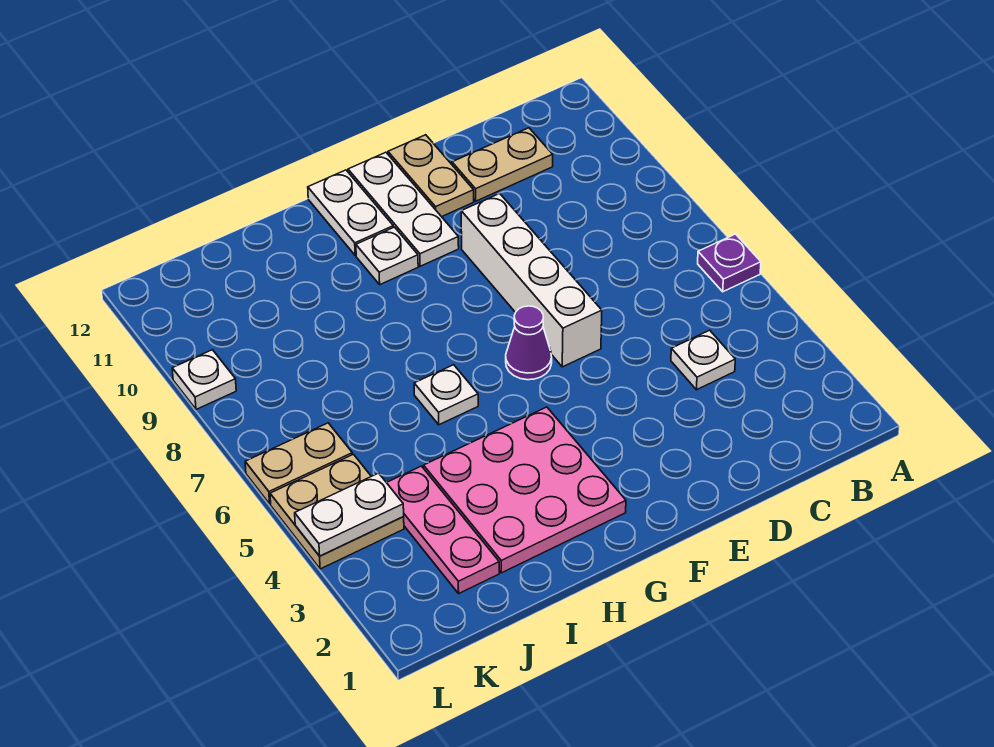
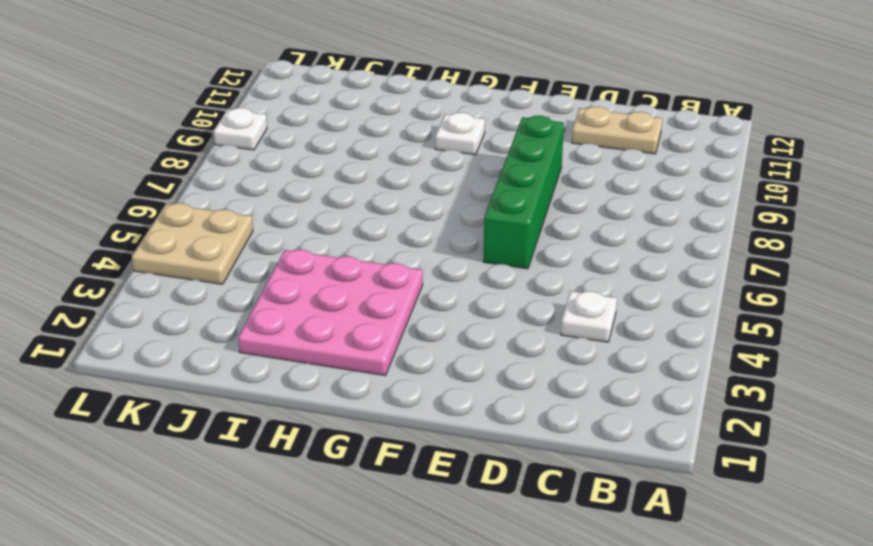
green brick E6:E9 level 1 -> white brick E6:E9 level 1
none -> purple plate A6 level 1
none -> tan plate E11:E12 level 1
none -> purple cone F6 level 1

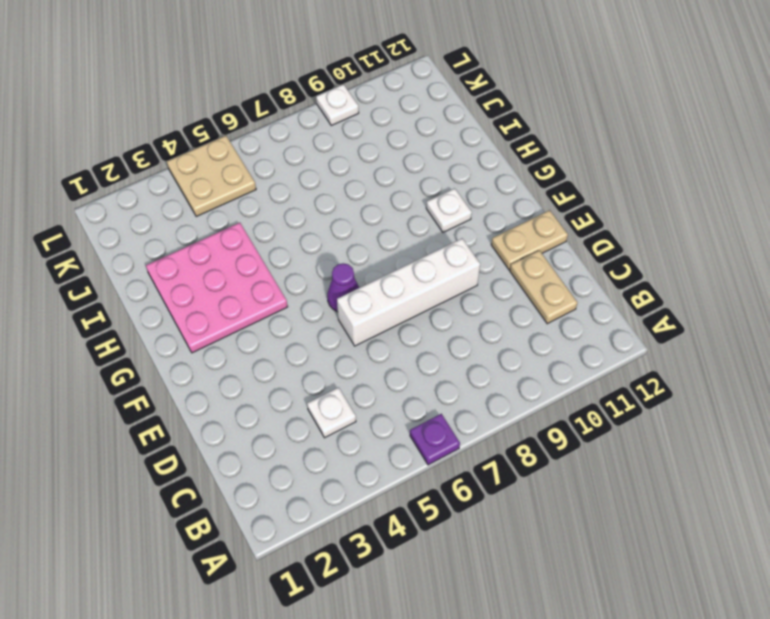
none -> white plate F10:F12 level 1
none -> white plate G11:G12 level 1
none -> white plate H6 level 1

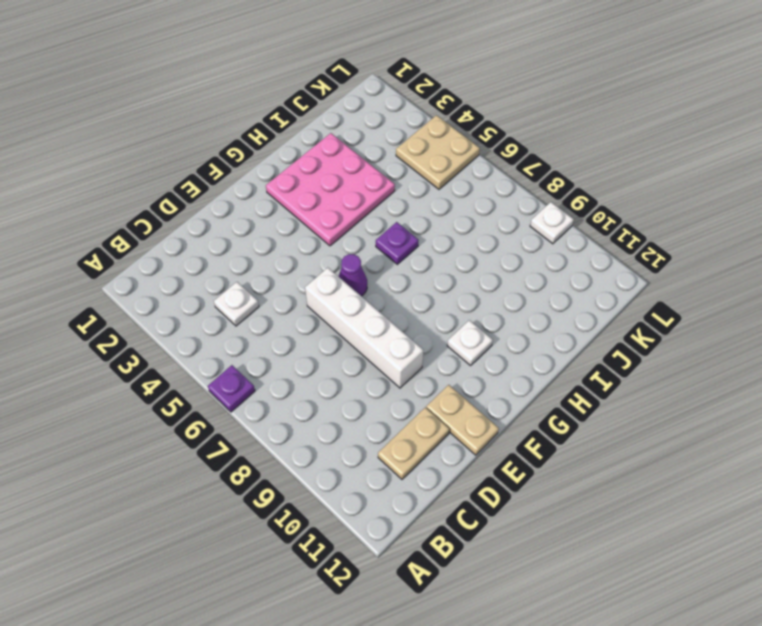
purple plate H6 level 1 -> white plate H6 level 1
none -> white plate F10:F12 level 1
none -> white plate G11:G12 level 1
none -> pink plate J2:J4 level 1

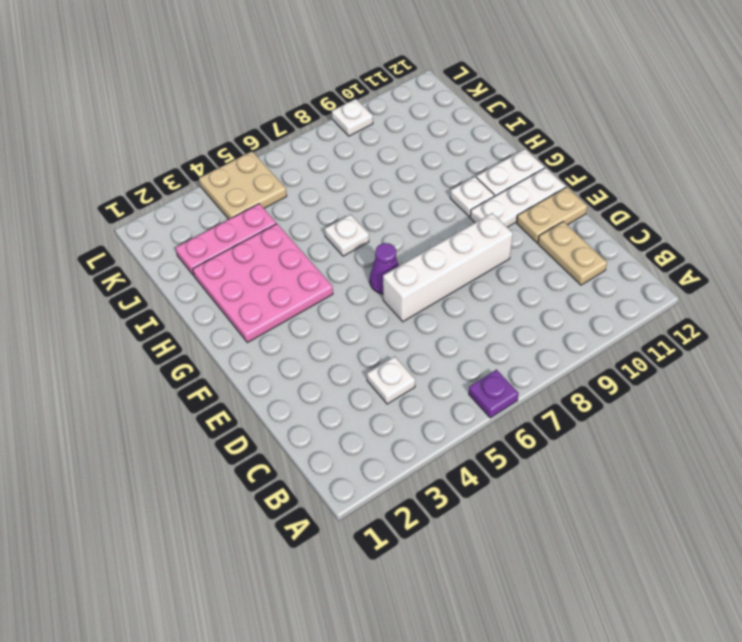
none -> tan plate K6:L6 level 1
none -> white plate K4:L4 level 2

